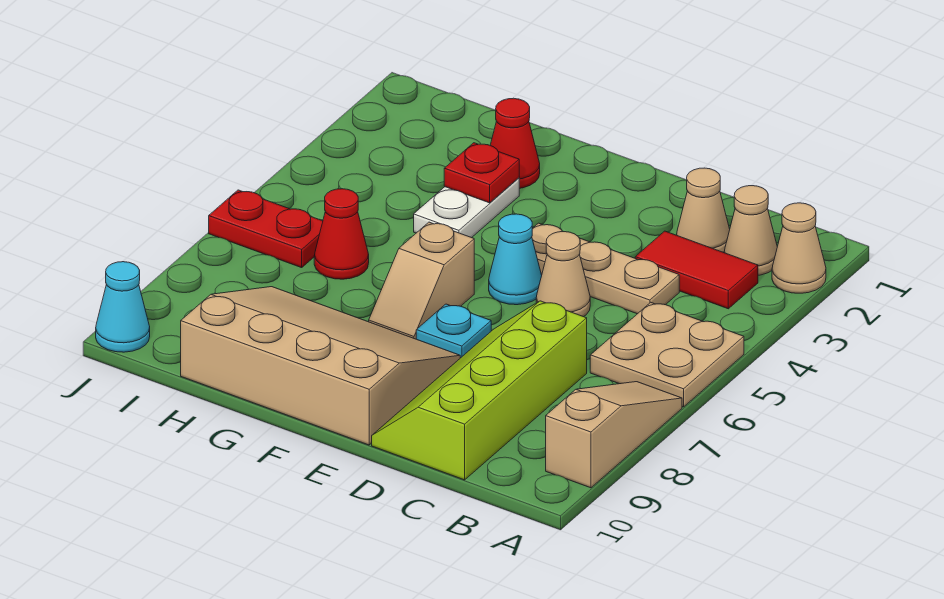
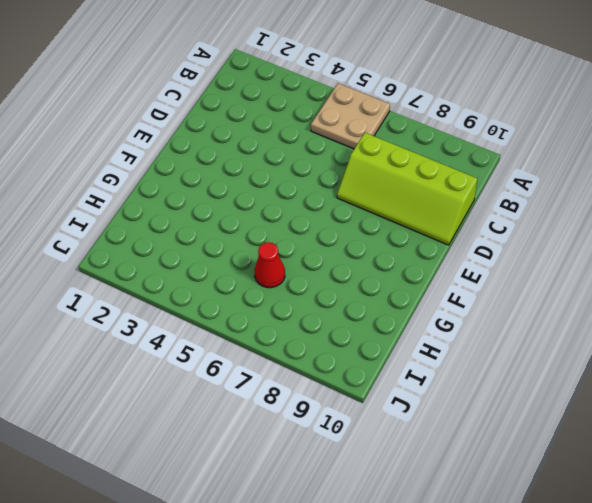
none -> tan cone A2 level 1
none -> tan slope A7:A9 level 1 top 9
none -> tan cone B2 level 1

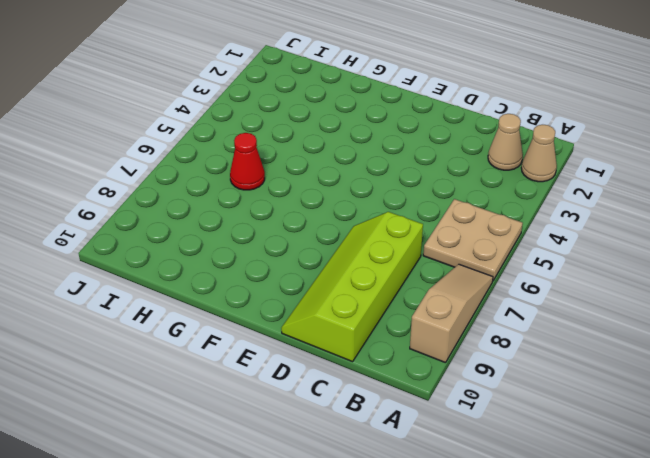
none -> red tile B3:C3 level 1
none -> tan cone C2 level 1
none -> tan plate C4:E4 level 1

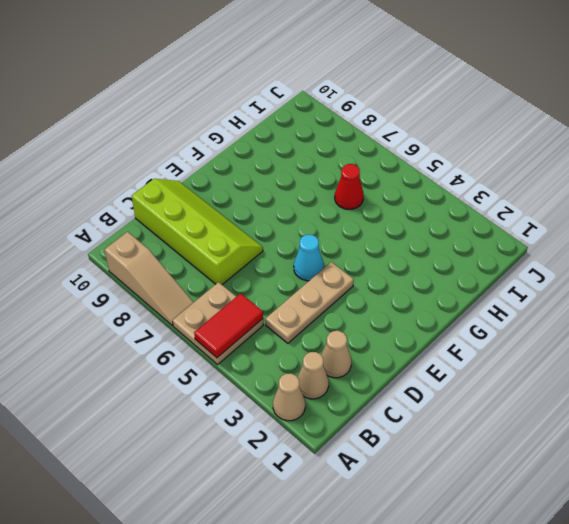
red tile A5:B5 level 2 -> red tile B3:C3 level 1
none -> tan cone D5 level 1
none -> cyan plate E7 level 1
none -> tan slope E8:H10 level 1 top 10

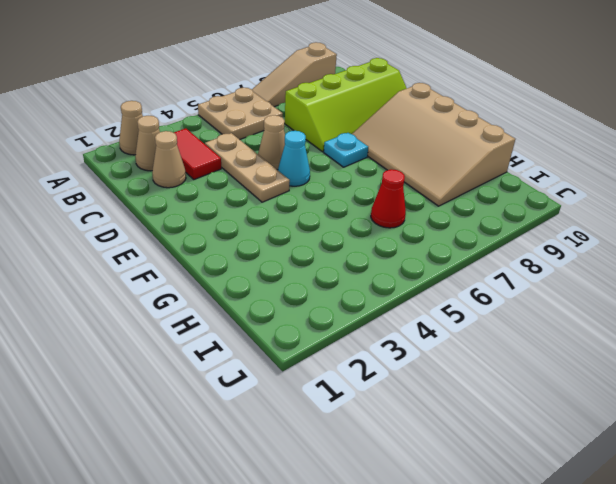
none -> tan slope F6:F7 level 1 top 6
none -> red cone G2 level 1
none -> white plate G3:G4 level 1

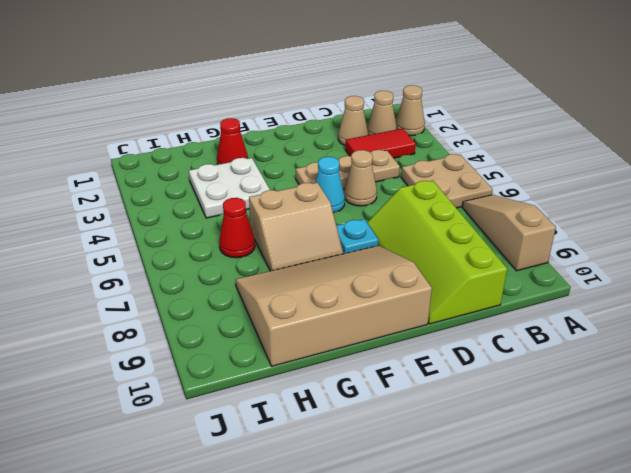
tan slope F6:G7 level 1 top 6 -> tan slope F6:F7 level 1 top 6
white plate G3:H4 level 1 -> white plate G3:G4 level 1
none -> red plate I6:J6 level 1
none -> cyan cone J10 level 1
none -> red plate G3 level 2

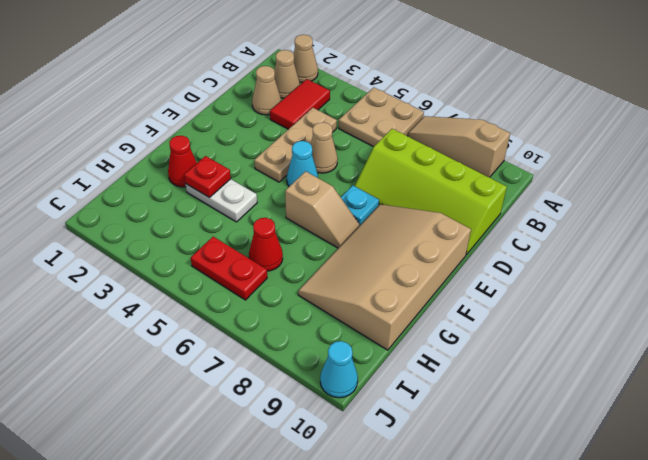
red plate I5:I6 level 1 -> red plate I6:J6 level 1

